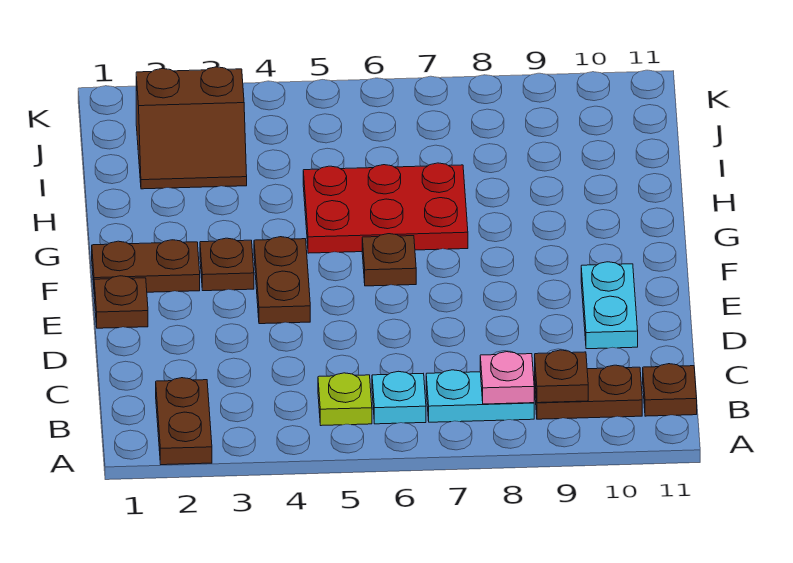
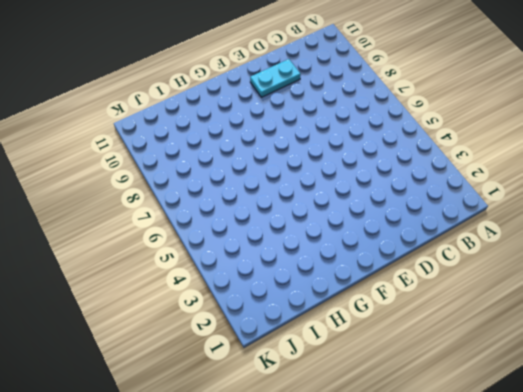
none -> brown plate A2:B2 level 1
none -> lime plate B5 level 1
none -> cyan plate B6 level 1

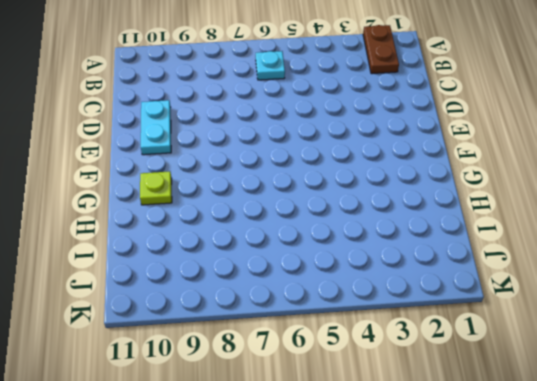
lime plate G10 level 1 -> lime plate B5 level 1
none -> cyan plate B7:B8 level 1
none -> brown plate B9:B10 level 1
none -> brown plate B11 level 1

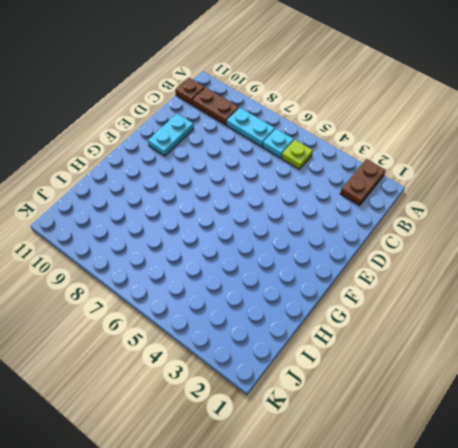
none -> brown plate E1 level 1
none -> brown plate E4:F4 level 1
none -> brown plate F1:F2 level 1

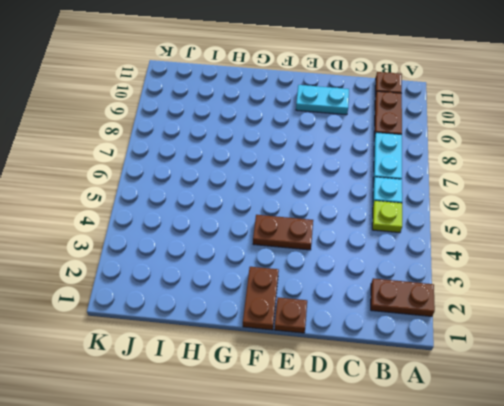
none -> brown plate F3 level 1
none -> brown plate F6 level 1
none -> red plate G5:H7 level 1

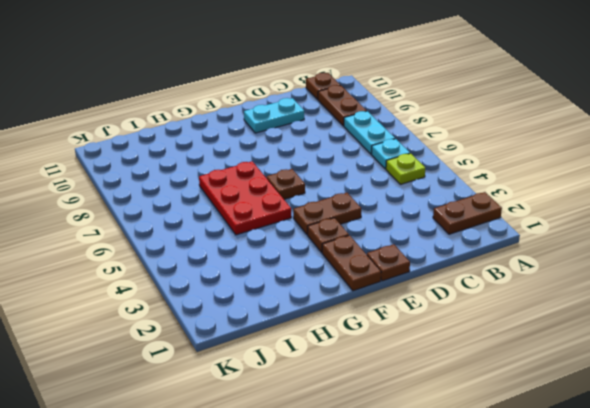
none -> brown slope I2:J3 level 1 top J
none -> pink plate B8 level 2
none -> brown plate B9 level 2

